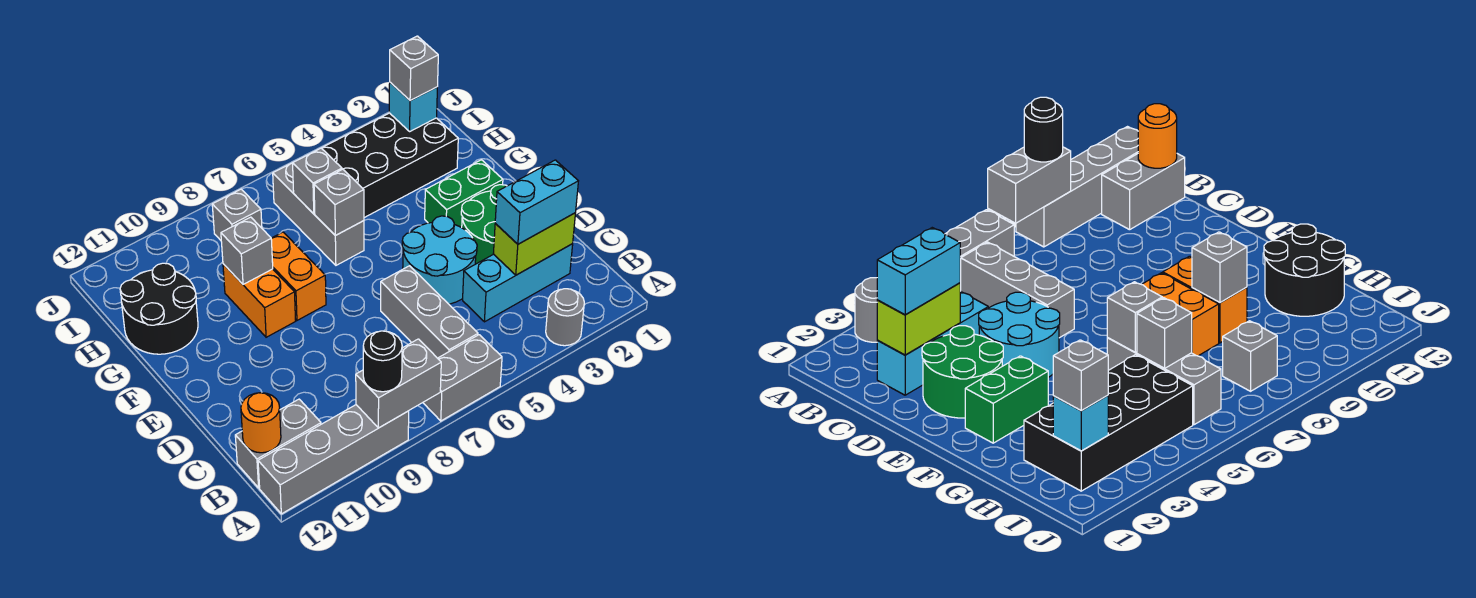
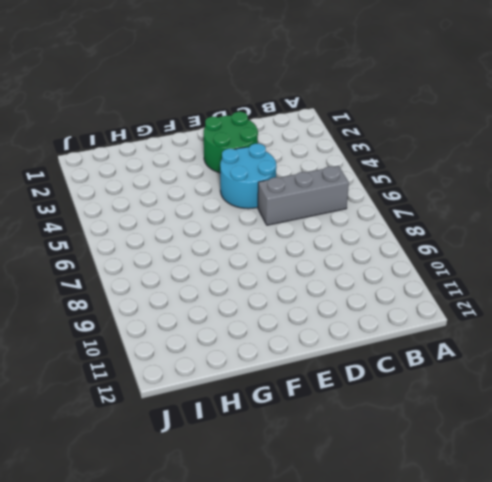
none -> grey round brick A3 level 1
none -> grey brick A6:A7 level 1
none -> grey brick A9:A12 level 1

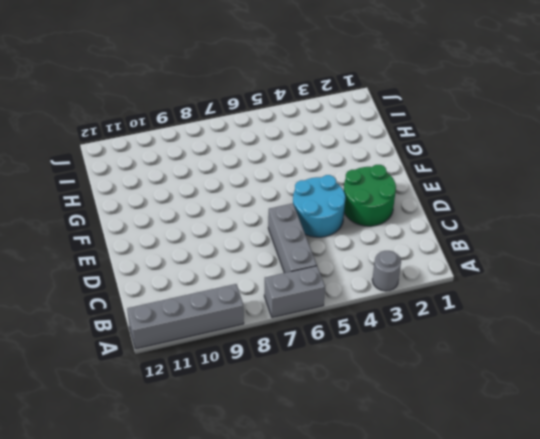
none -> grey brick B11:B12 level 1
none -> cyan brick C2:C4 level 1
none -> green brick F2:F3 level 1

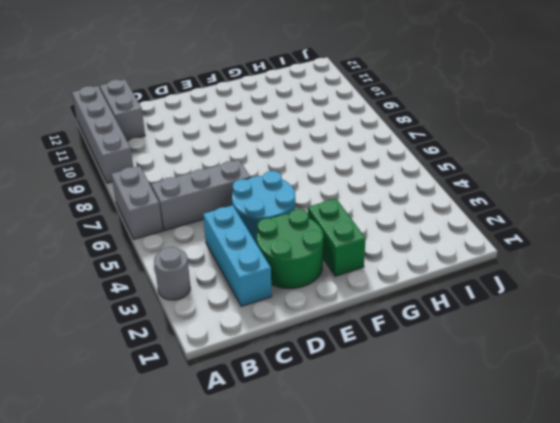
none -> orange brick F8:G8 level 1
none -> orange brick F9:G9 level 1
none -> grey brick G6:I6 level 1

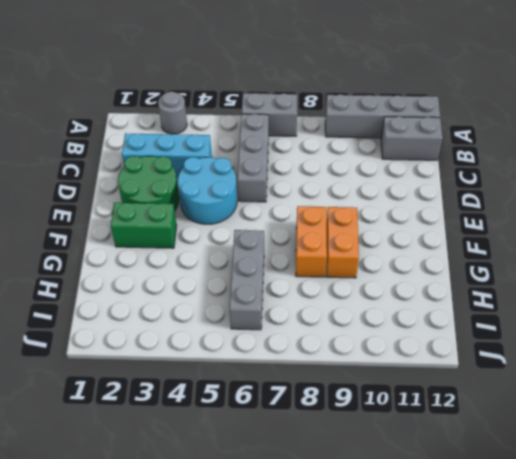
none -> black round brick G11:H12 level 1
none -> black brick H2:I5 level 1
none -> grey brick I8 level 1

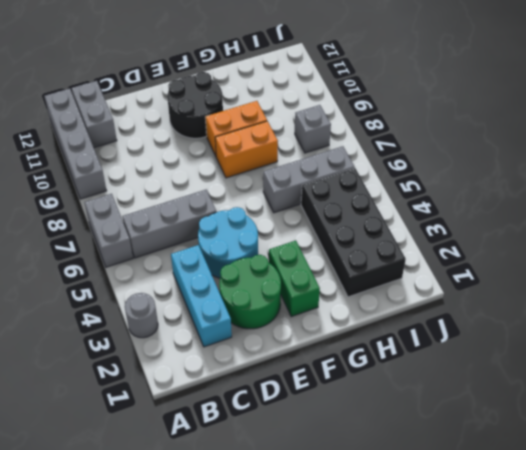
black round brick E10:F11 level 1 -> black round brick G11:H12 level 1
none -> grey brick A8:A9 level 2
none -> orange round brick B12 level 2
none -> lime brick C2:C3 level 2

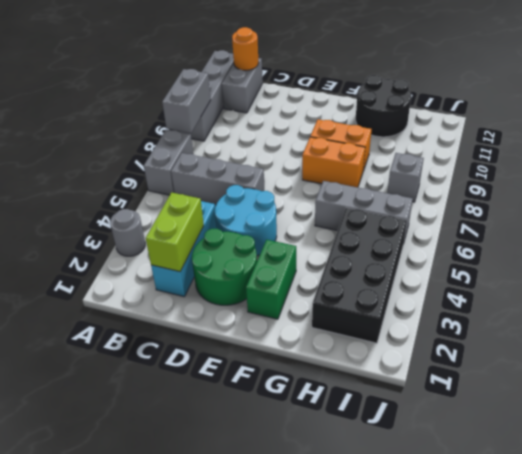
none -> grey brick G6 level 2
none -> grey brick G9 level 2
none -> grey brick H6 level 2

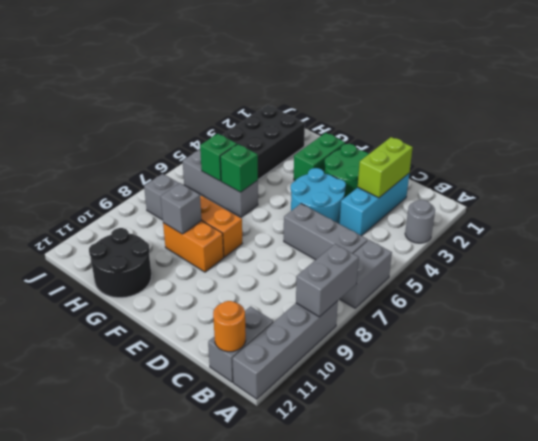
green brick G6 level 2 -> grey brick G6 level 2
green brick H6 level 2 -> grey brick H6 level 2
none -> cyan brick I2 level 2
none -> black round brick A9 level 3
none -> cyan brick C2:C3 level 3

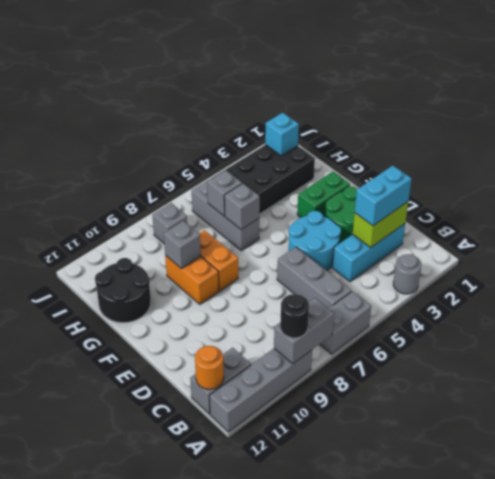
none -> grey brick I2 level 3

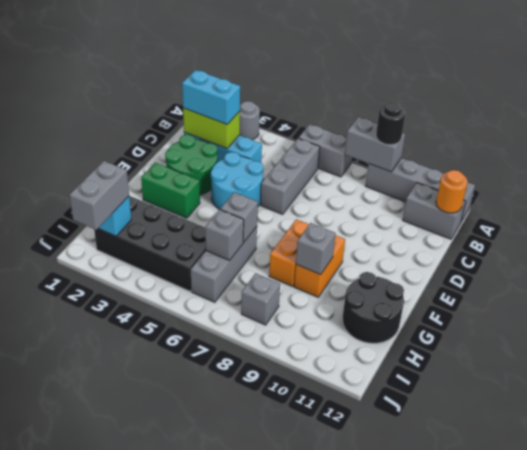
grey brick I2:J2 level 3 -> grey brick I2 level 3

